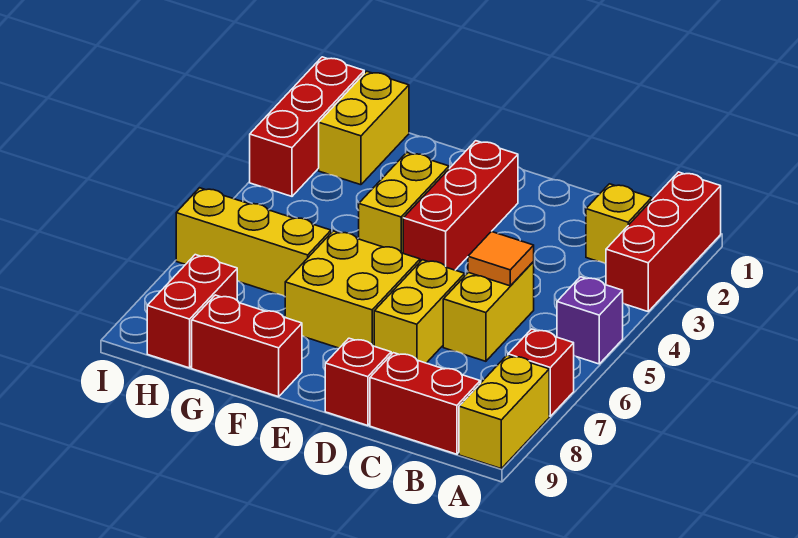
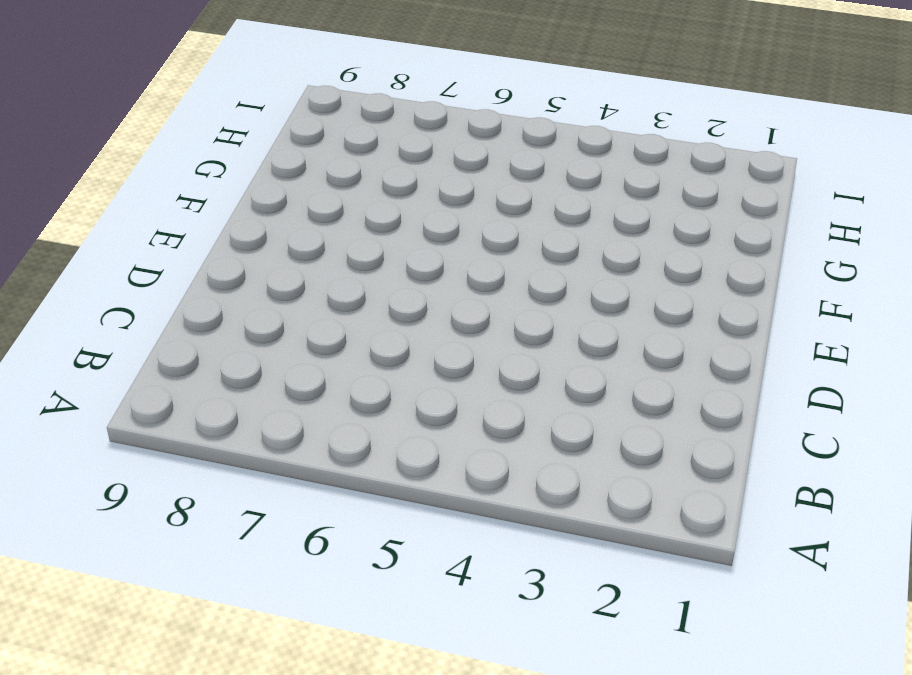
none -> red brick A1:A3 level 1
none -> purple brick A5 level 1
none -> red brick A7 level 1

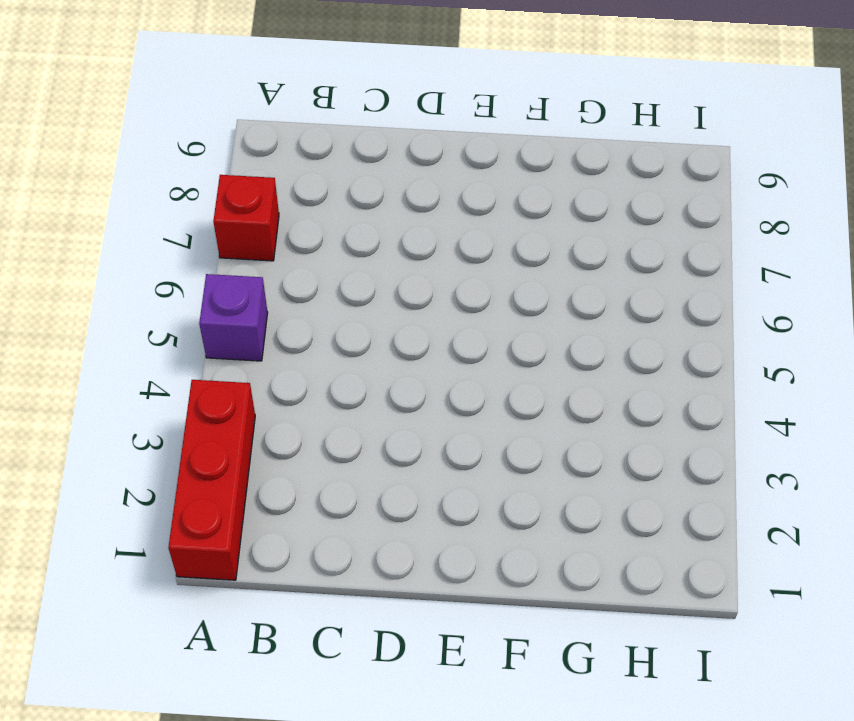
none -> yellow brick A8:A9 level 1
none -> yellow brick B2 level 1
none -> red brick B9:C9 level 1

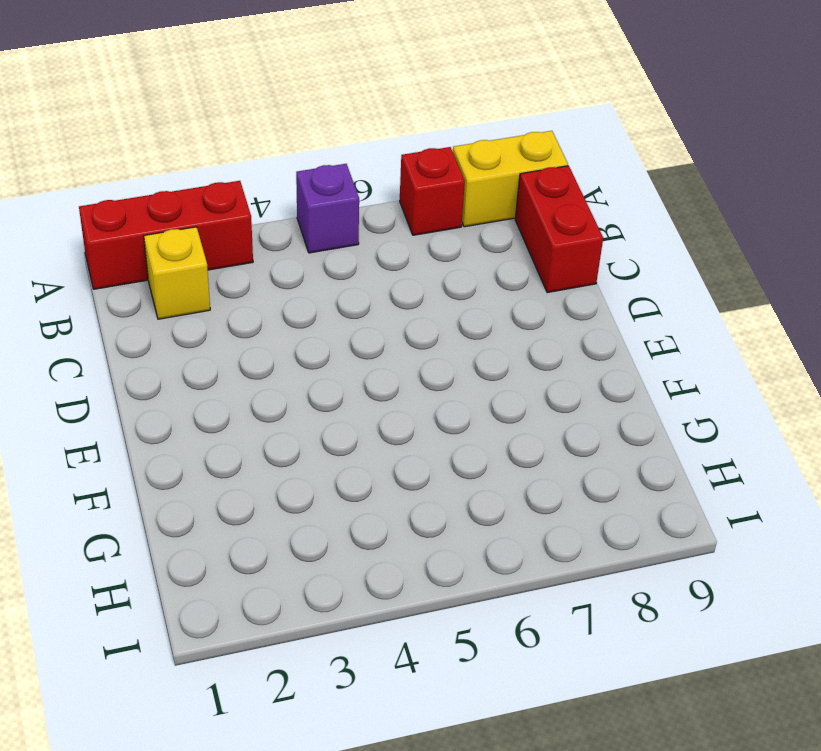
none -> yellow brick C5:C6 level 1
none -> yellow brick D6:D7 level 1
none -> red brick D9 level 1

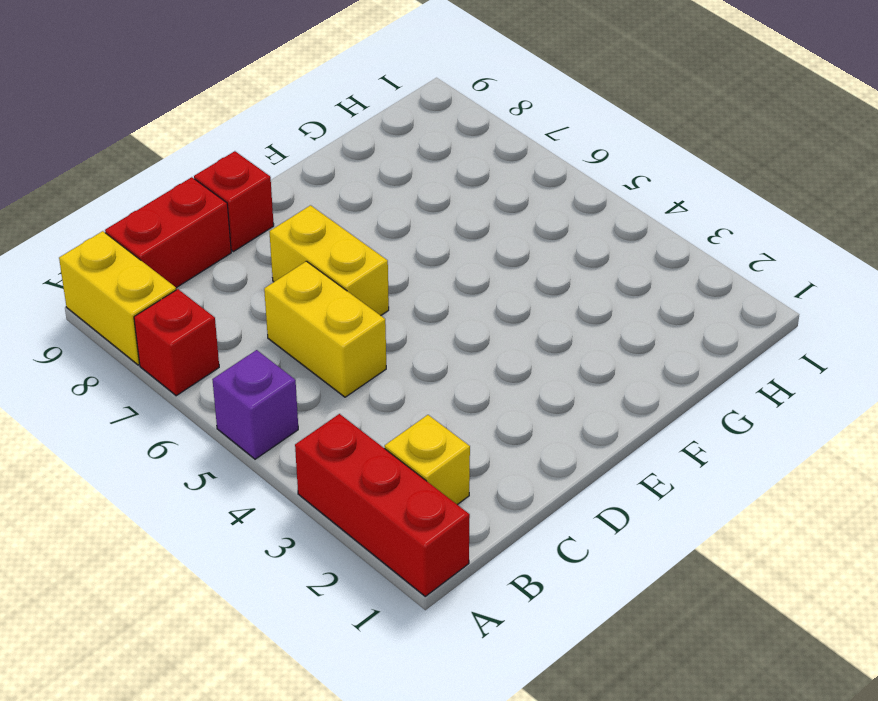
none -> red brick E2:E4 level 1
none -> yellow brick E6:F7 level 1
none -> yellow brick F3:F4 level 1

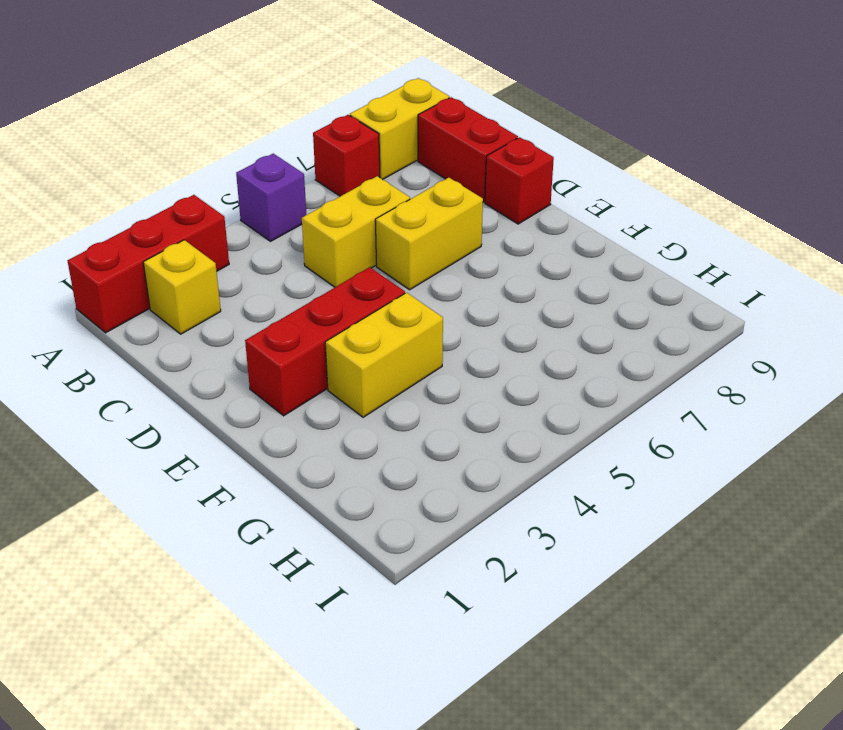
none -> yellow brick E6:F7 level 1
none -> red brick F9:G9 level 1
none -> yellow brick G6:I6 level 1

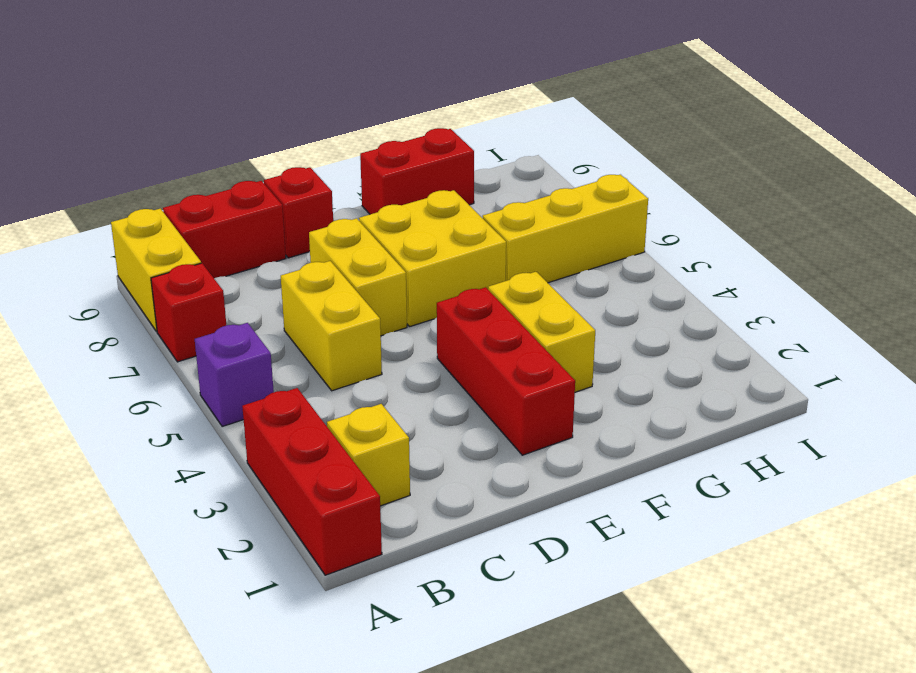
none -> yellow brick H1:H2 level 1
none -> red brick H8:H9 level 1
none -> red brick I1:I3 level 1

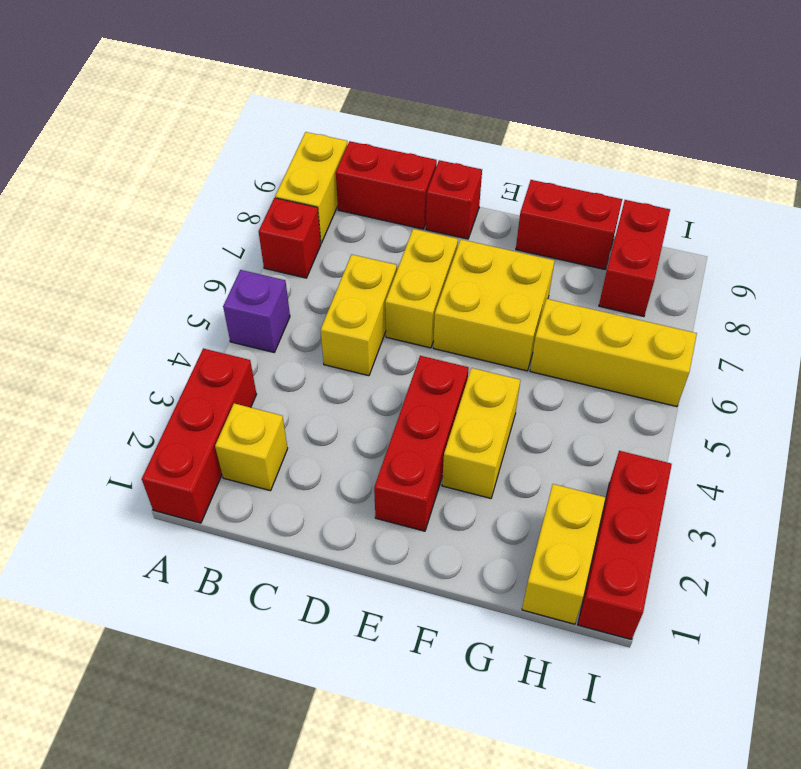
none -> orange tile C5 level 2

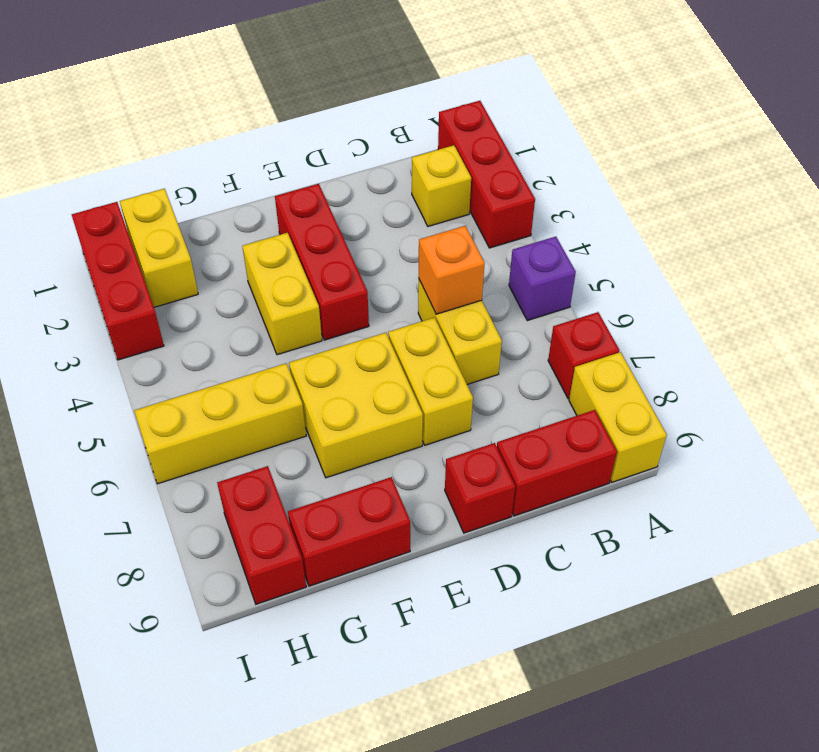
orange brick C5 level 2 -> orange tile C5 level 2

